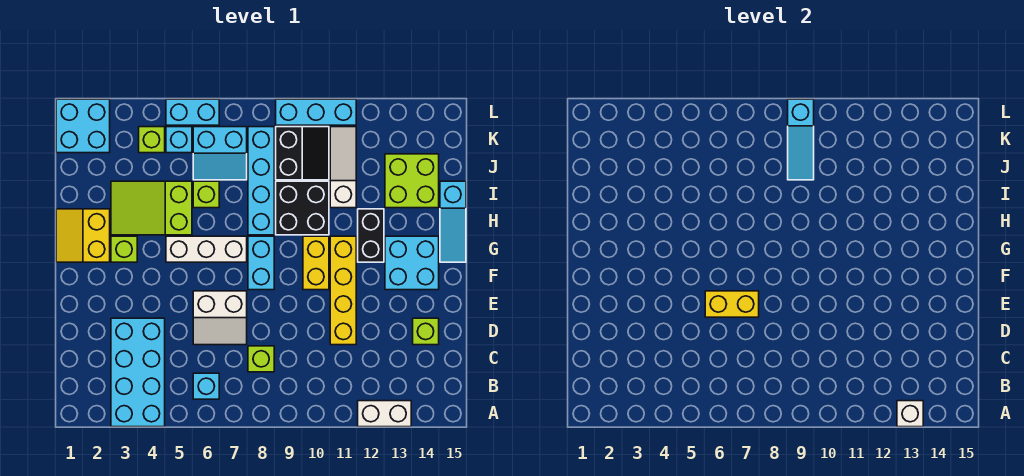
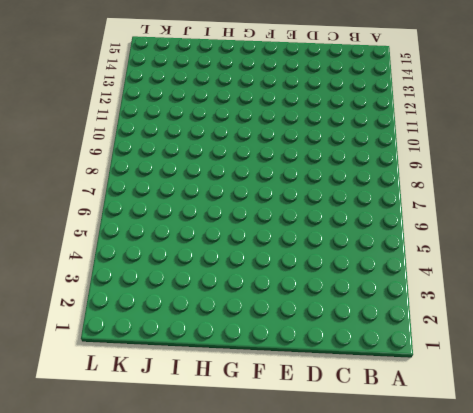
none -> cyan brick A3:D4 level 1
none -> white brick A12:A13 level 1
none -> cyan brick B6 level 1
none -> lime brick C8 level 1

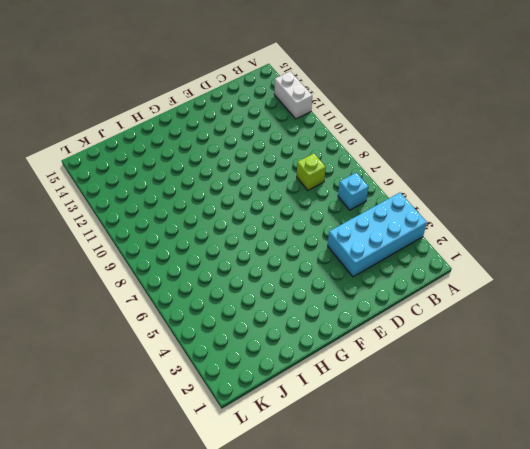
none -> white slope D6:E7 level 1 top E
none -> yellow brick D11:G11 level 1
none -> lime brick D14 level 1
none -> cyan brick F8:G8 level 1

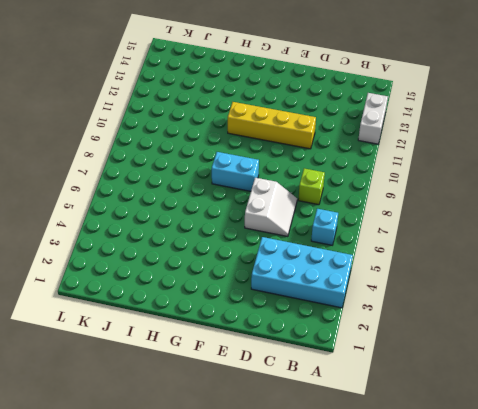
none -> lime brick D14 level 1
none -> yellow brick F10:G10 level 1
none -> cyan brick F13:G14 level 1
none -> yellow slope G1:H2 level 1 top 2

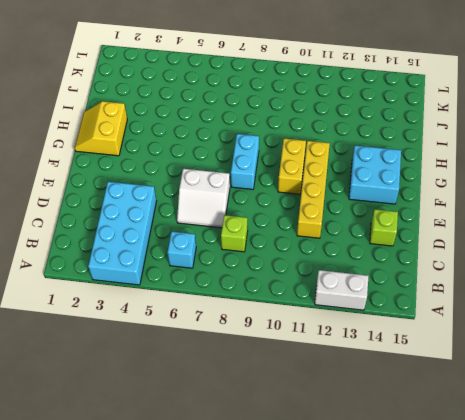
none -> lime brick G3 level 1
none -> white brick G5:G7 level 1
none -> black brick G12:H12 level 1
none -> cyan slope G15:I15 level 1 top I

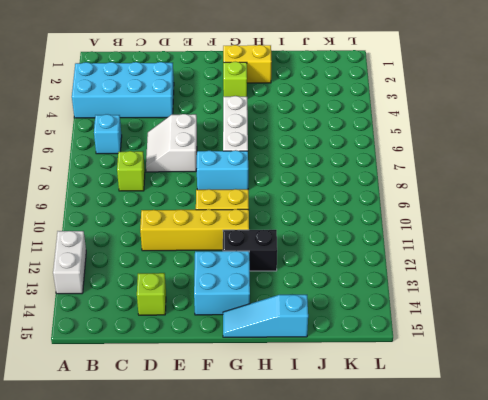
none -> lime slope H3:I5 level 1 top 5
none -> cyan brick H8:K8 level 1
none -> black brick H9:I10 level 1
none -> lime brick I6 level 1

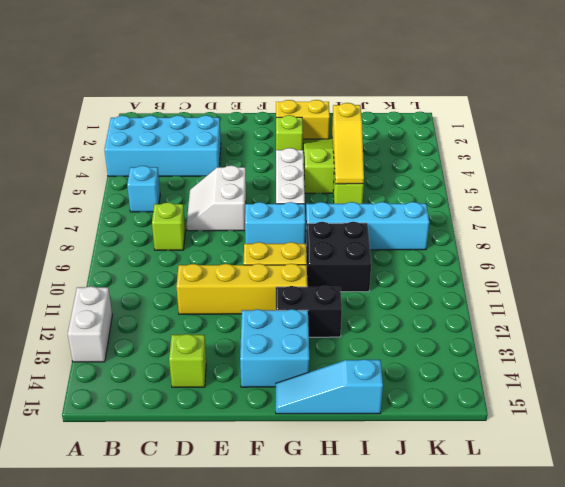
yellow slope I4:I6 level 2 top 4 -> none
none -> white slope I11:K11 level 1 top I
none -> lime brick I13:J14 level 1
none -> cyan slope J6:K7 level 1 top K
none -> black slope J9:K10 level 1 top 9

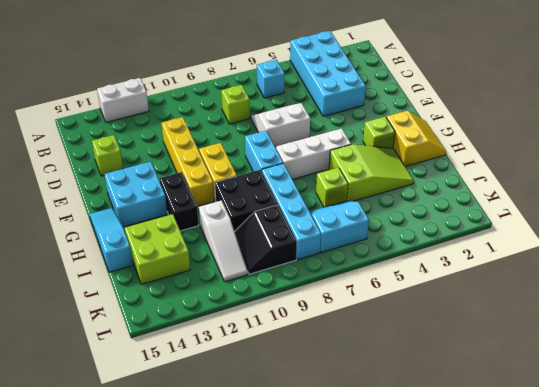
none -> cyan brick K1:L2 level 1
none -> lime brick K4 level 1
none -> cyan brick K5 level 1
none -> cyan brick L5:L6 level 1

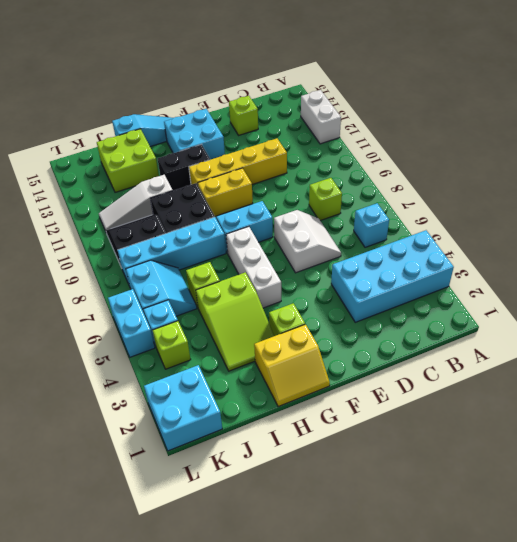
none -> cyan brick L9:L11 level 1
none -> white brick A13 level 2
none -> yellow brick E6:E7 level 2
none -> cyan slope J9:L9 level 2 top L

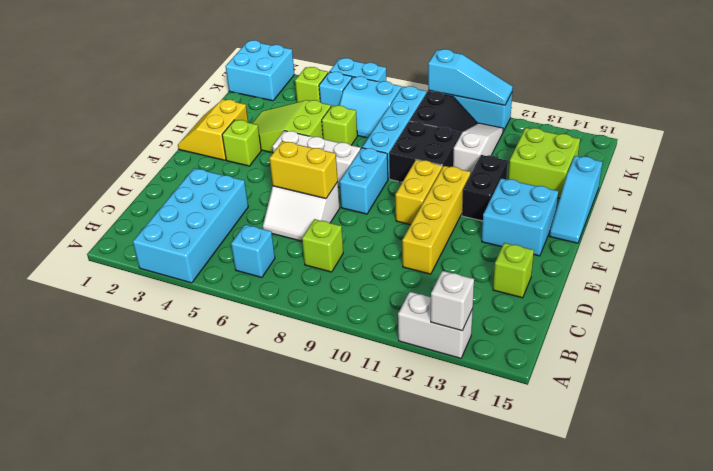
cyan slope L9:L11 level 2 top 9 -> cyan slope J9:L9 level 2 top L

